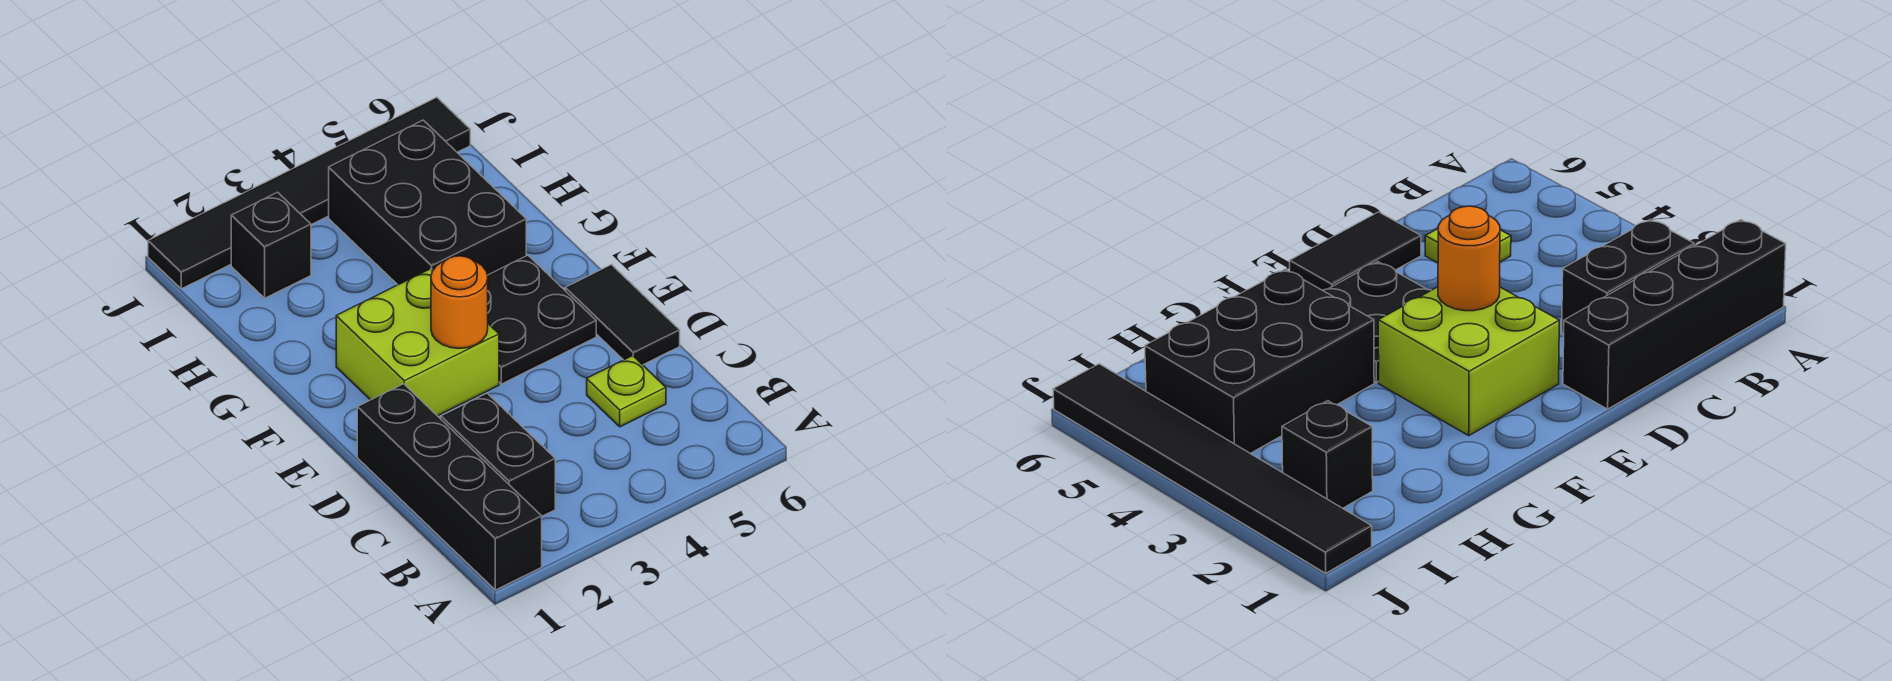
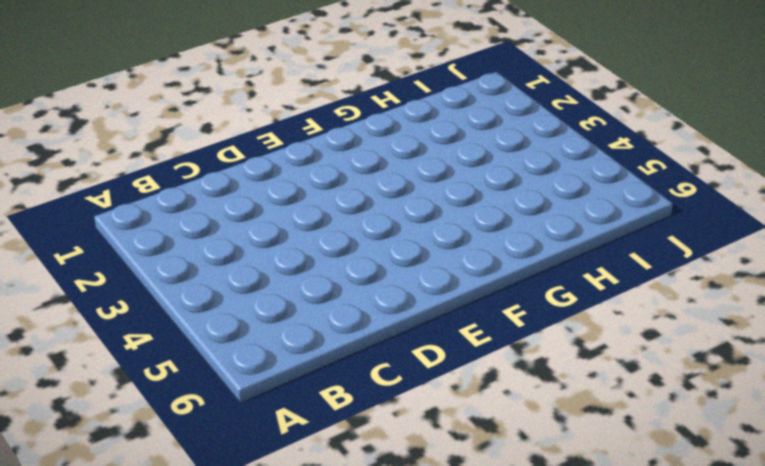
none -> black brick A1:D1 level 1
none -> black brick B2:C2 level 1

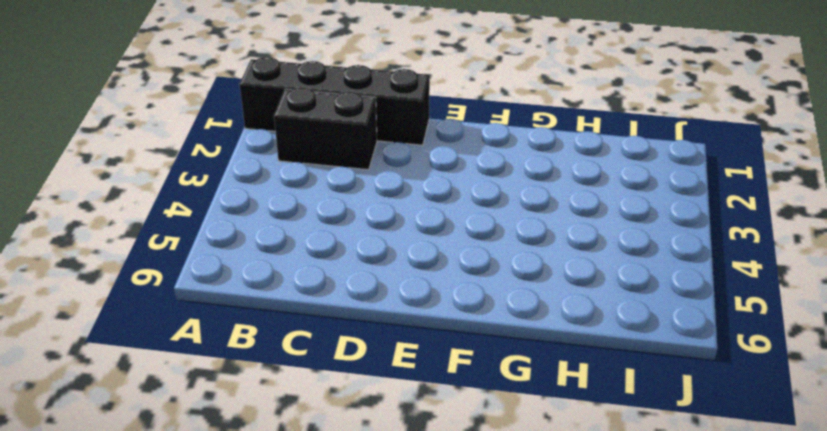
none -> lime plate C5 level 1
none -> black tile D6:E6 level 1

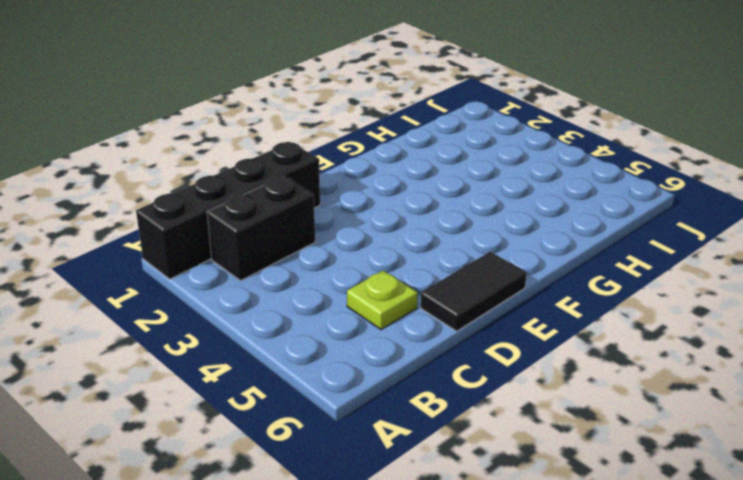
none -> lime brick E2:F3 level 1
none -> black plate E4:F5 level 1

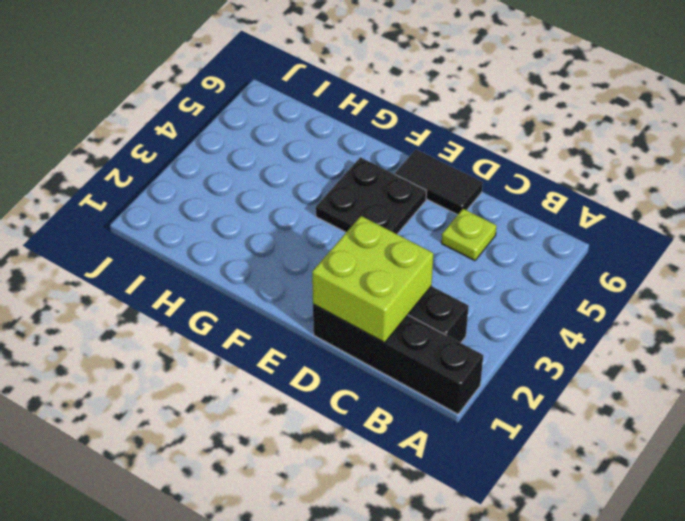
lime brick C1:D2 level 2 -> lime brick E2:F3 level 1
none -> black brick G4:I5 level 1
none -> black brick I2 level 1

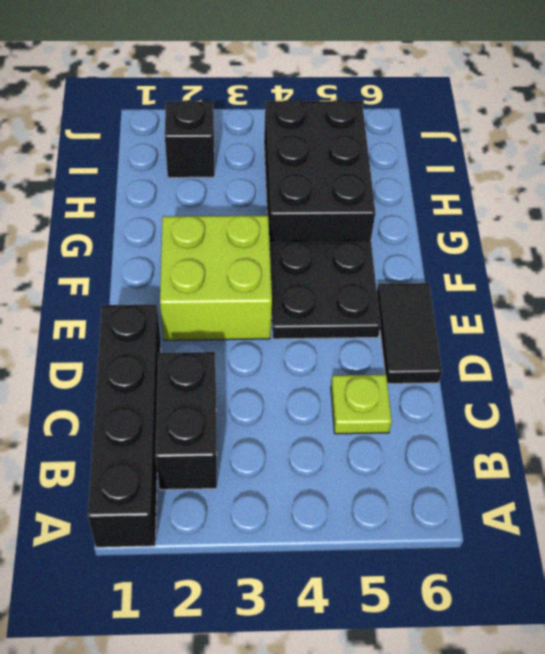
none -> black tile J1:J6 level 1
none -> orange round brick E3 level 2

